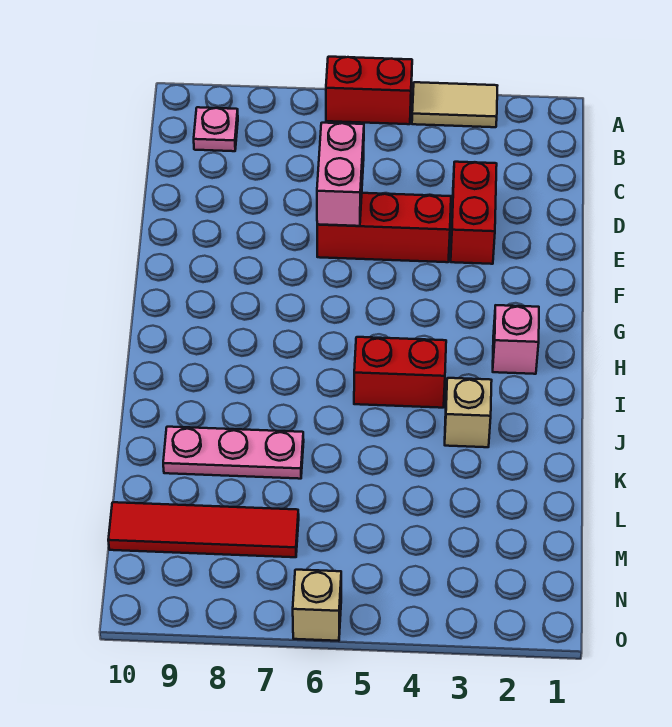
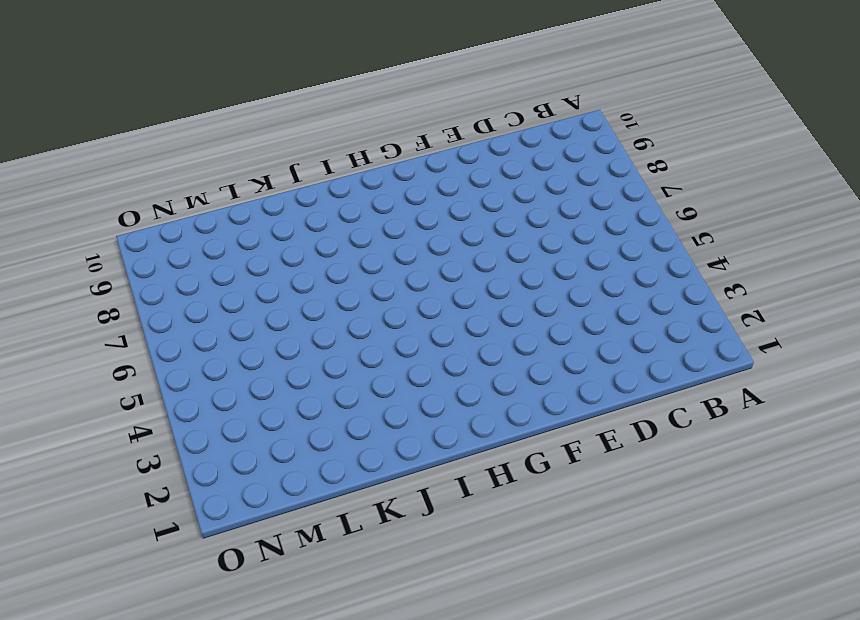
none -> tan tile A3:A4 level 1
none -> red brick A5:A6 level 1
none -> pink plate B9 level 1

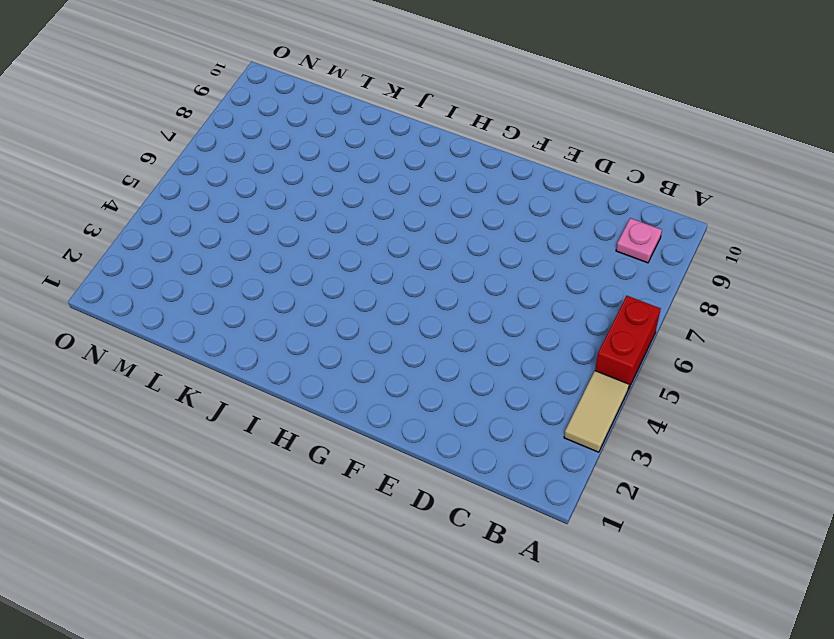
none -> red brick D3:E3 level 1
none -> red brick E4:E6 level 1
none -> pink brick H2 level 1

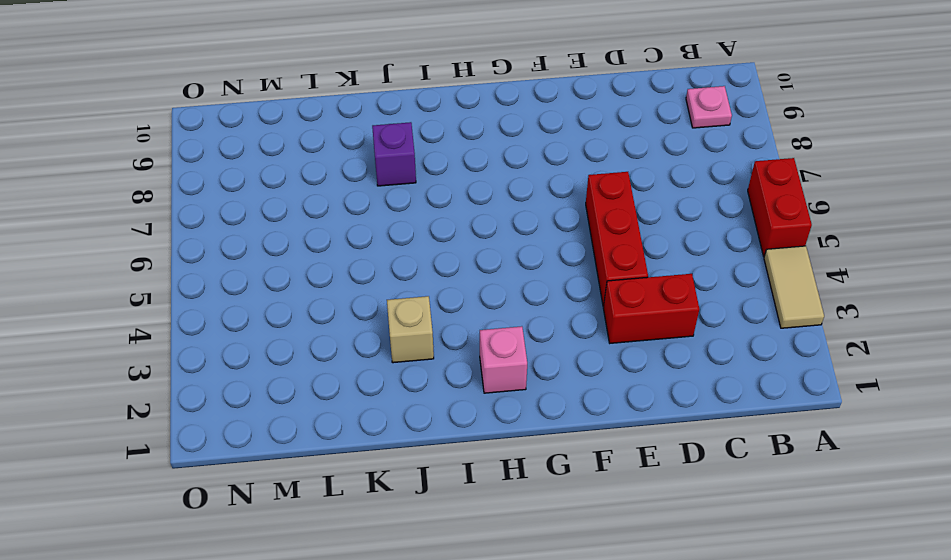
purple brick J8 level 1 -> none
none -> red brick I4:I5 level 1
none -> pink plate K7:K9 level 1
none -> red tile M7:M10 level 1

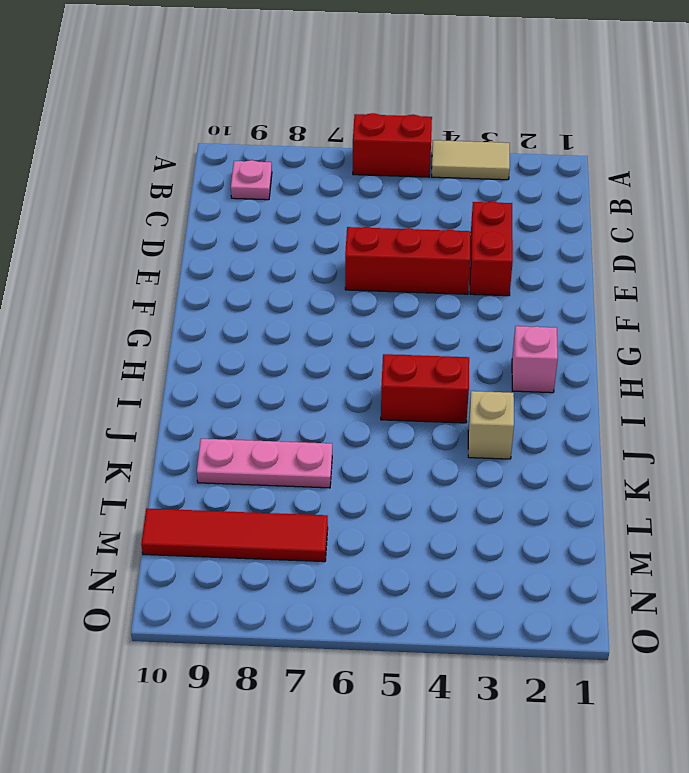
none -> tan brick O6 level 1
none -> pink brick D6:E6 level 2

